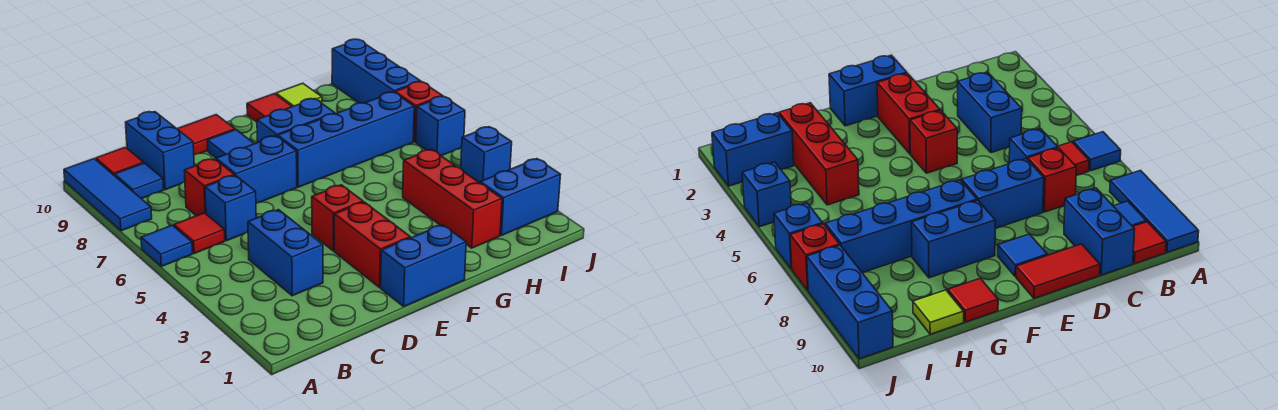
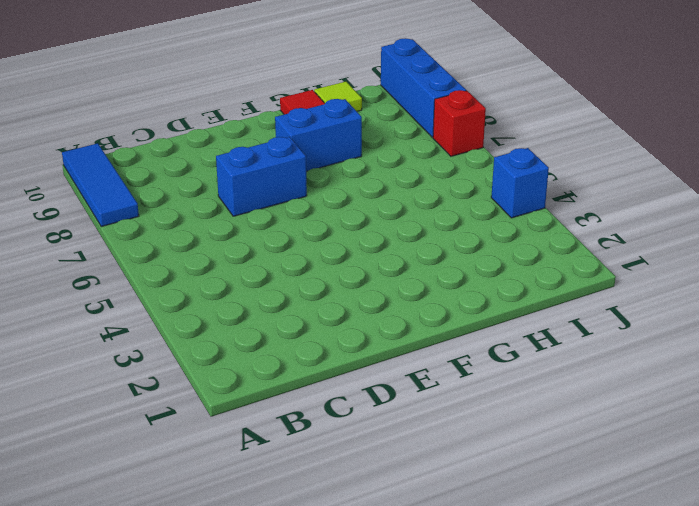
none -> blue tile A6 level 1
none -> red tile B6 level 1
none -> blue tile B9 level 1

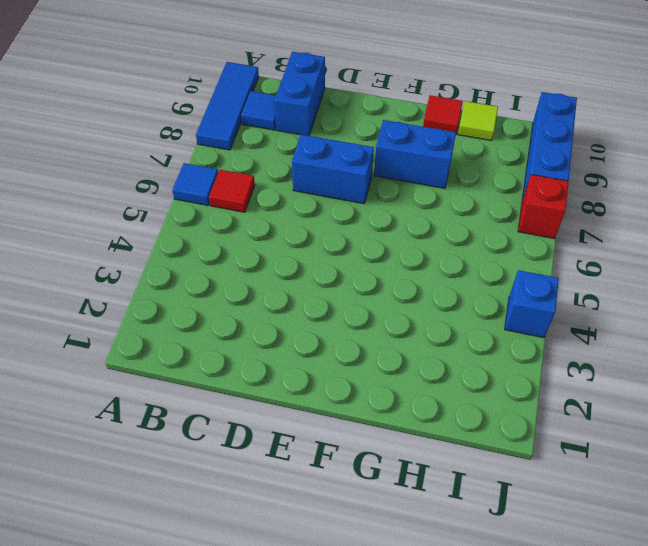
none -> red tile B10 level 1
none -> blue brick C3:C4 level 1
none -> blue brick C6 level 1

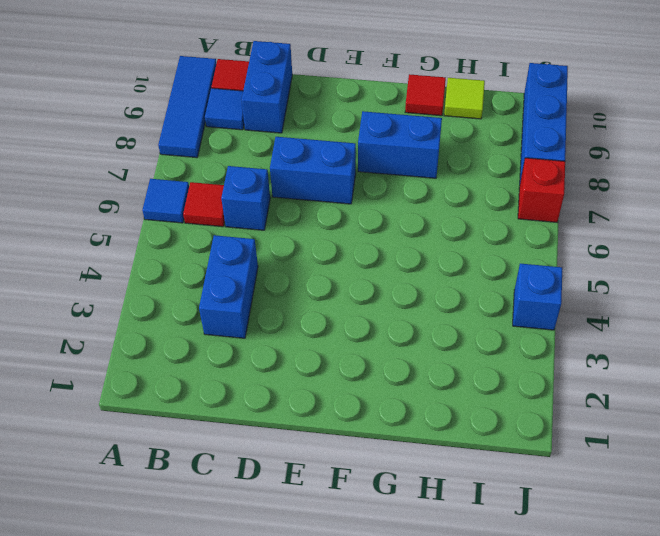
none -> red brick C7 level 1
none -> red tile D10:E10 level 1
none -> blue brick E1:F1 level 1

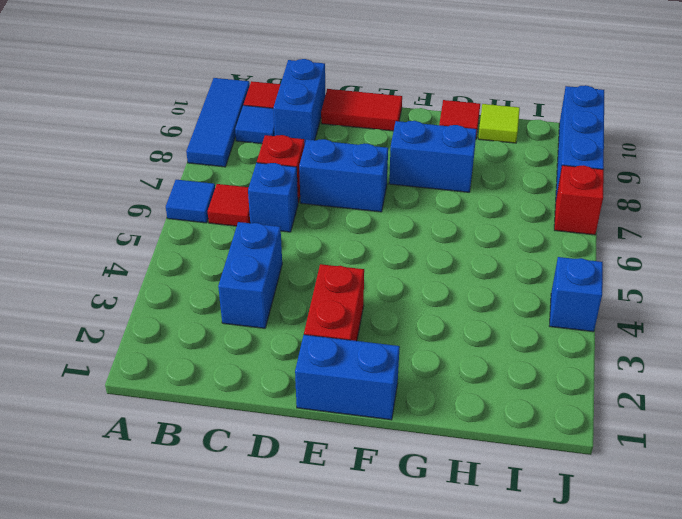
none -> red brick E4 level 1
none -> blue tile E9 level 1
none -> blue brick F7:I7 level 1

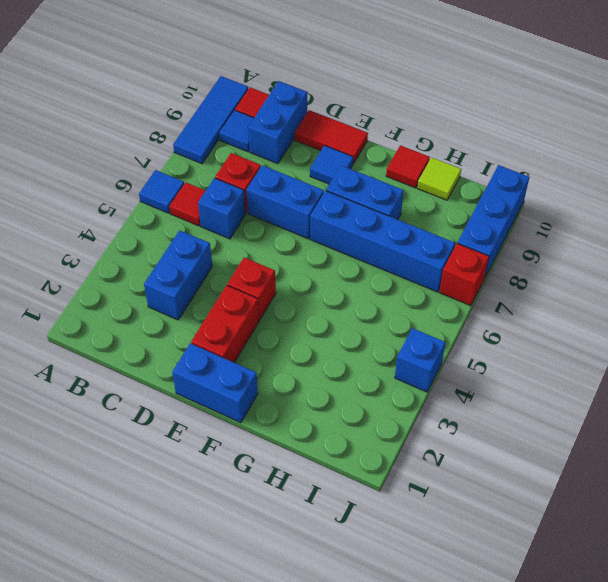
none -> red brick H2:H4 level 1
none -> blue brick I2:J2 level 1
none -> blue brick J6 level 1

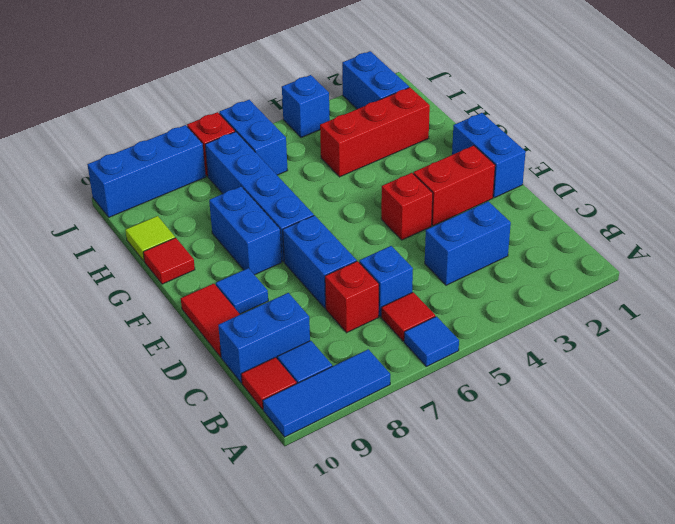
blue brick I6:J6 level 1 -> blue brick J6 level 1

